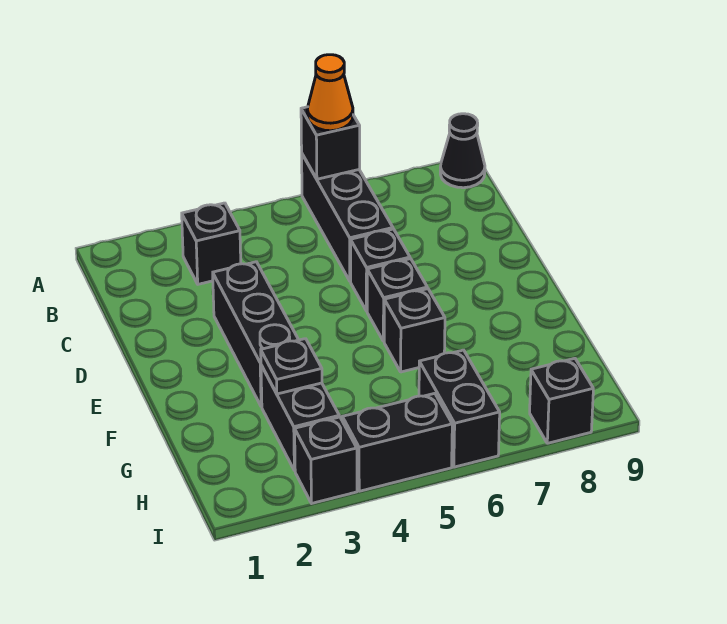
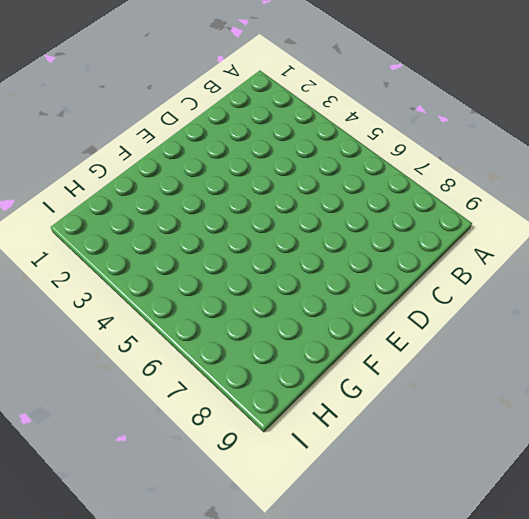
none -> black brick A6:C6 level 1
none -> black cone A9 level 1
none -> black brick B3 level 1

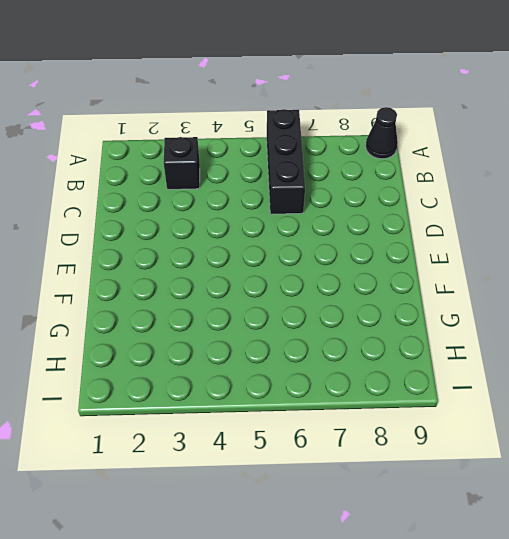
none -> black brick D3:F3 level 1
none -> black brick D6 level 1
none -> black brick E6 level 1

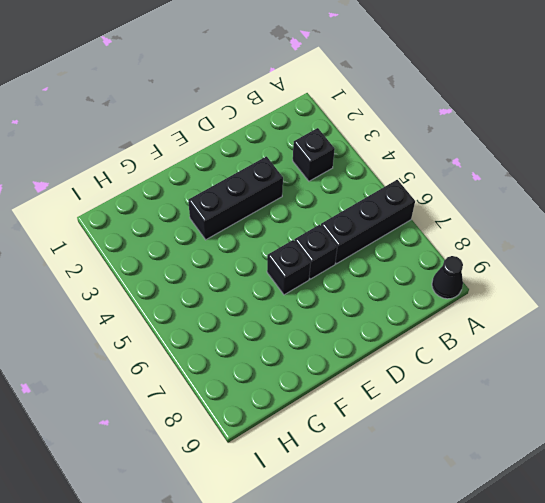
none -> black brick F6 level 1
none -> black brick G3:H3 level 1
none -> black brick H6:I6 level 1

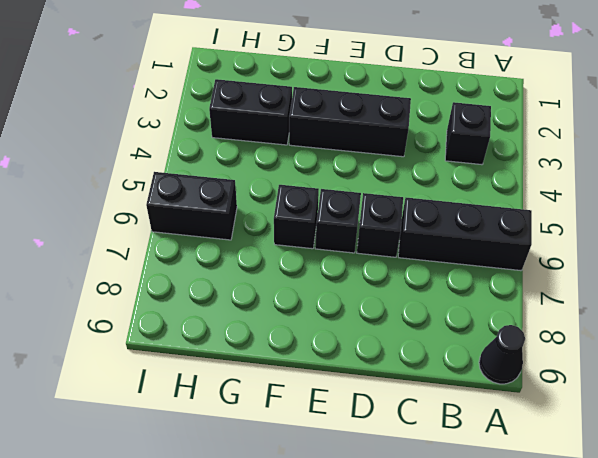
none -> black brick I3 level 1
none -> black brick I4:I5 level 1
none -> black brick I8 level 1

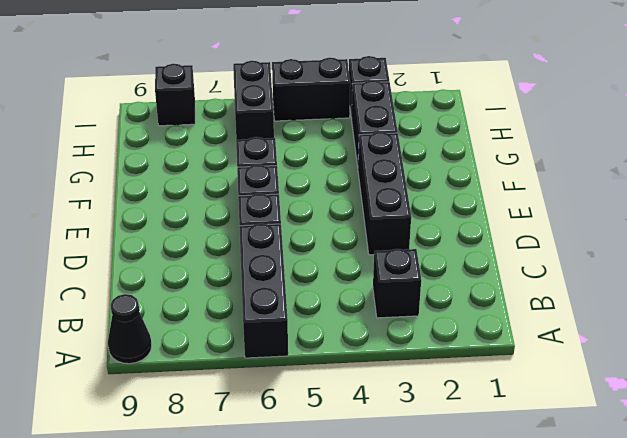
none -> black brick A6 level 2
none -> black plate G3 level 2
none -> orange cone A6 level 3

